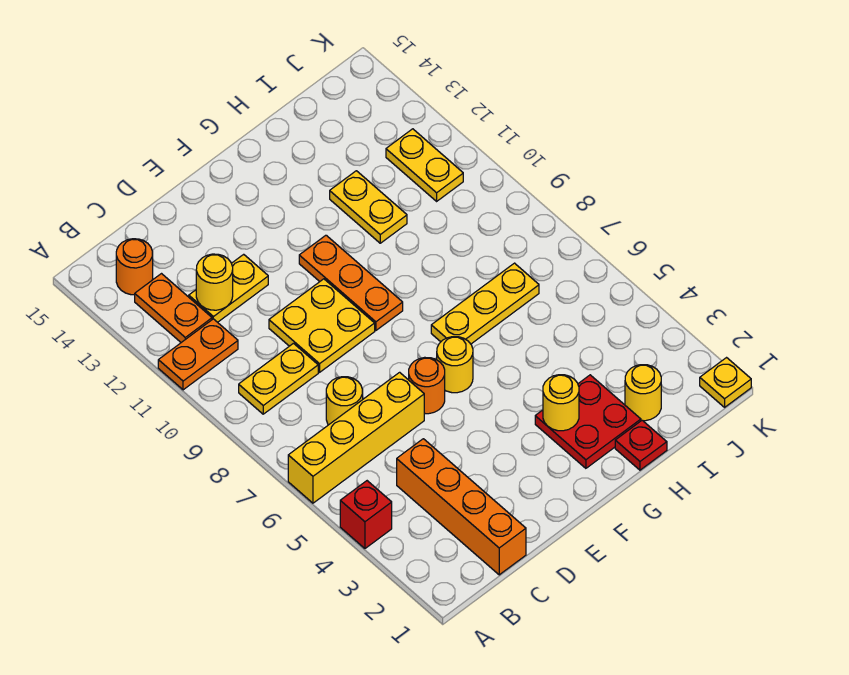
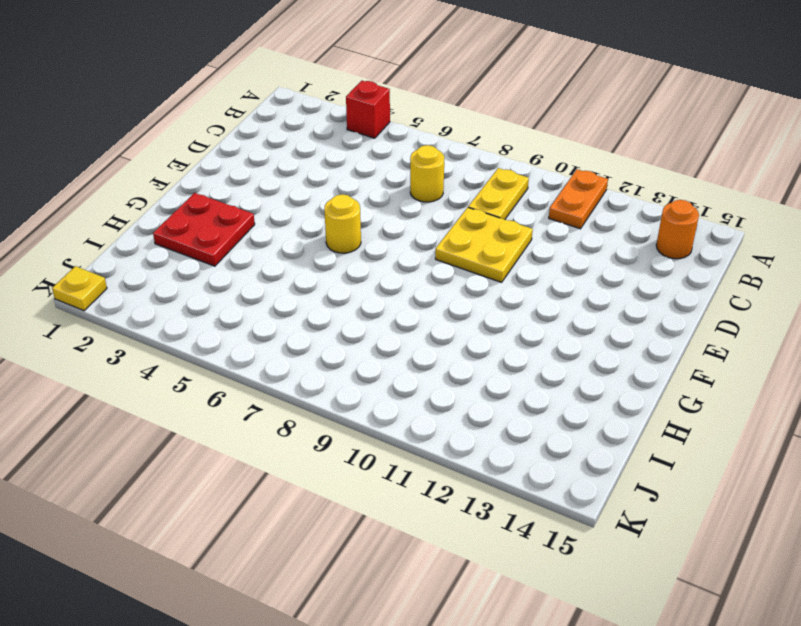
none -> yellow brick A6:D6 level 1
none -> orange plate B12:B13 level 1
none -> orange brick C1:C4 level 1

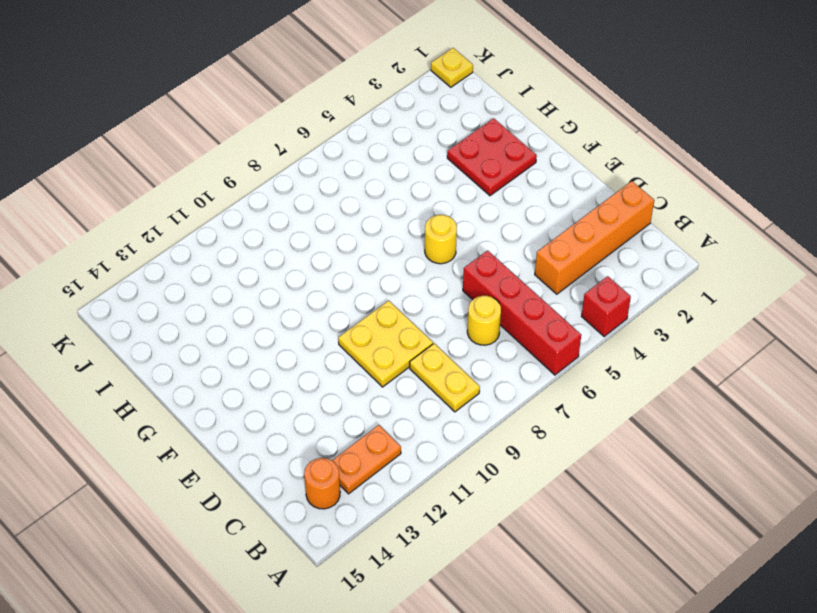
red brick A6:D6 level 1 -> yellow brick A6:D6 level 1
none -> orange plate A11:B11 level 1
none -> yellow plate C12:D12 level 1
none -> orange round brick E6 level 1

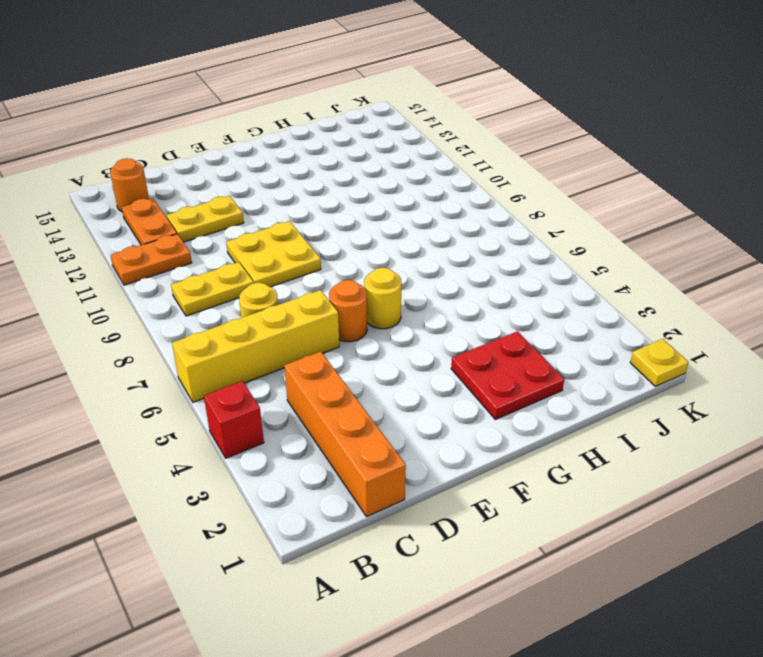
none -> orange plate F9:F11 level 1
none -> yellow plate G7:I7 level 1
none -> red plate H1 level 1

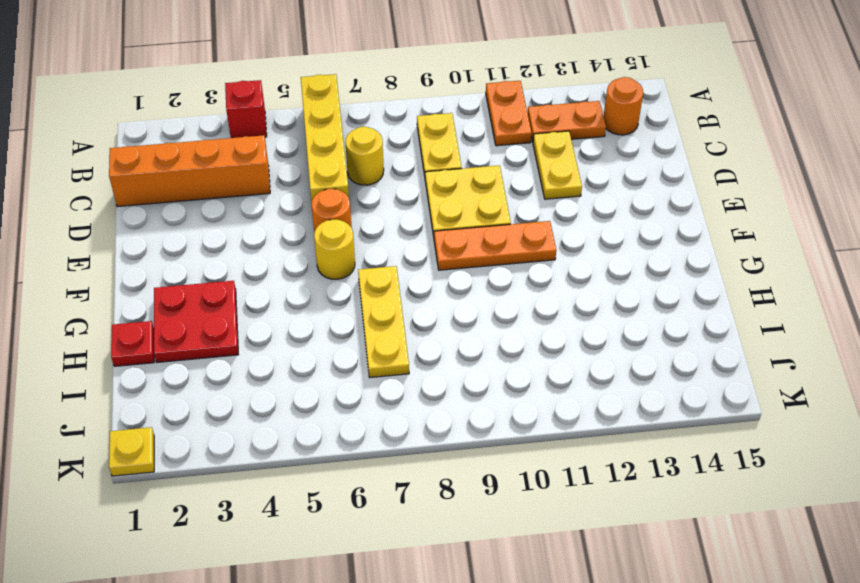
none -> yellow plate H11:H12 level 1
none -> yellow round brick I2 level 1
none -> yellow plate J11:J12 level 1

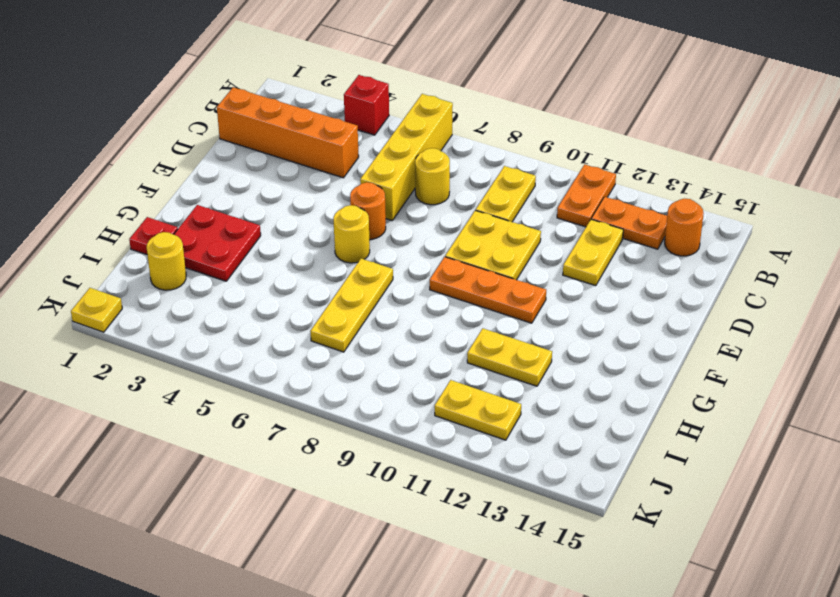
none -> yellow round brick C12 level 2
none -> yellow round brick G3 level 2

